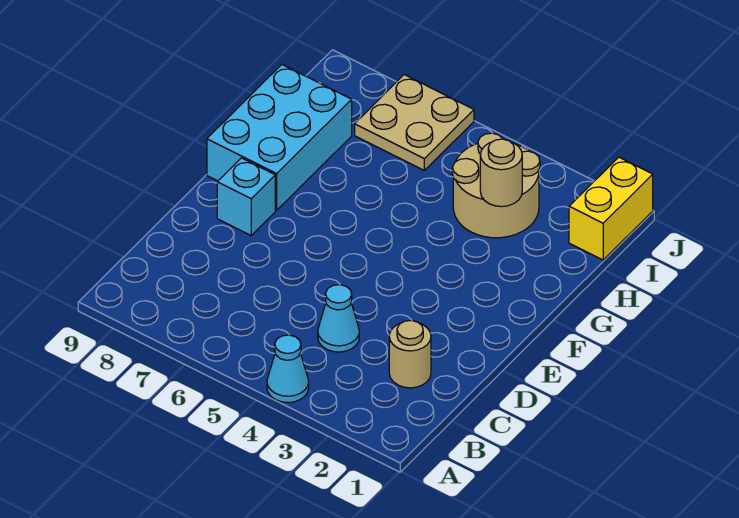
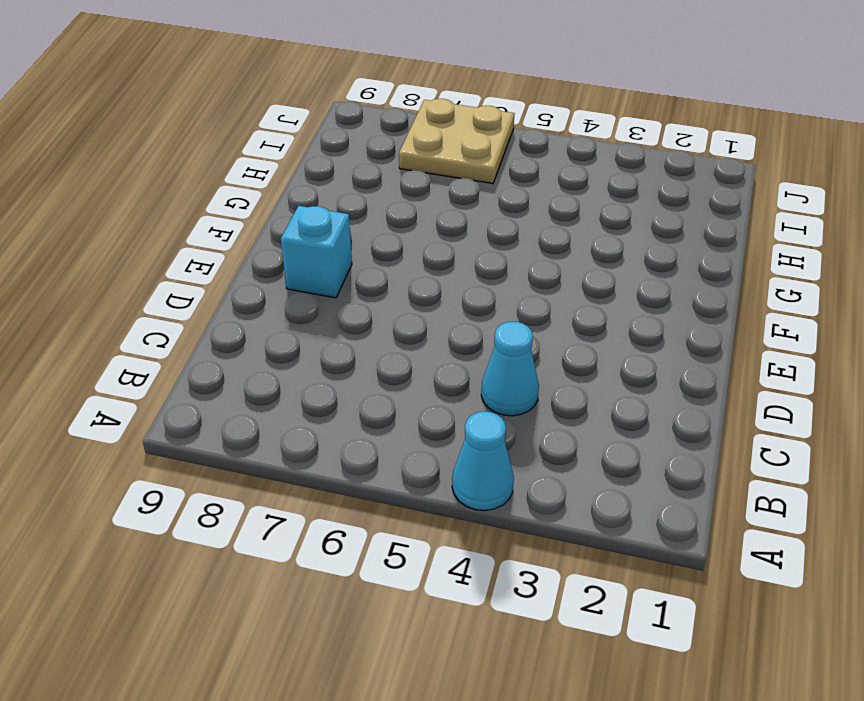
none -> tan round brick C2 level 1
none -> cyan brick F8:H9 level 1

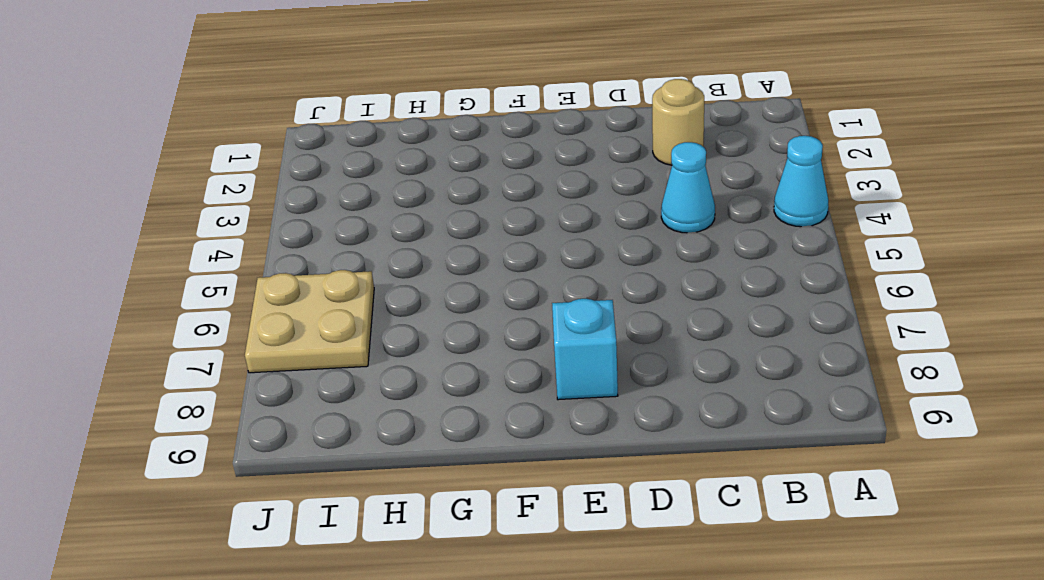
none -> cyan brick F8:H9 level 1
none -> tan round brick H3:I4 level 1

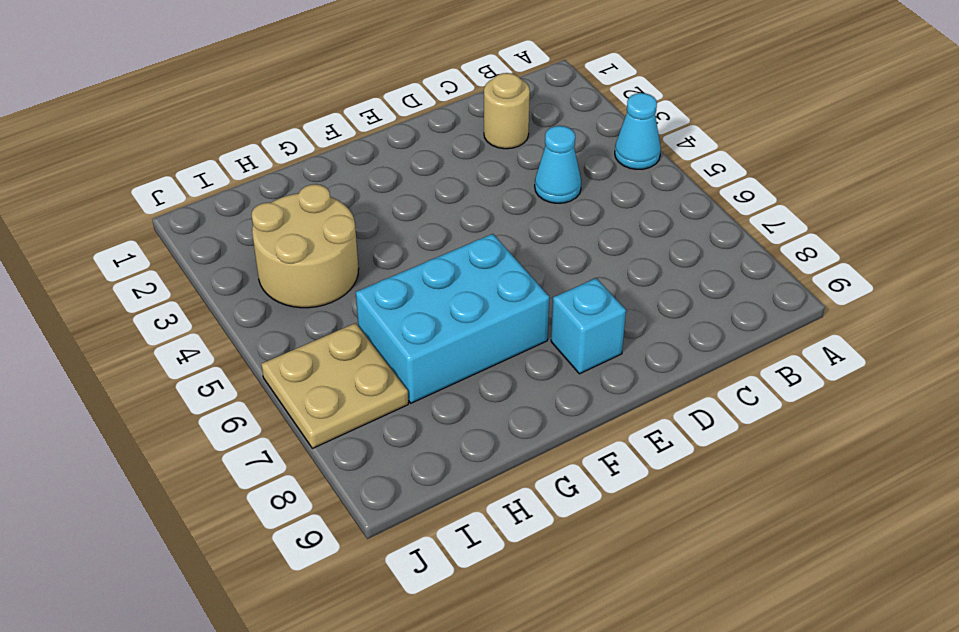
cyan brick F6:H7 level 1 -> cyan brick F8:H9 level 1
none -> yellow brick I1:J1 level 1
none -> tan round brick H3 level 2

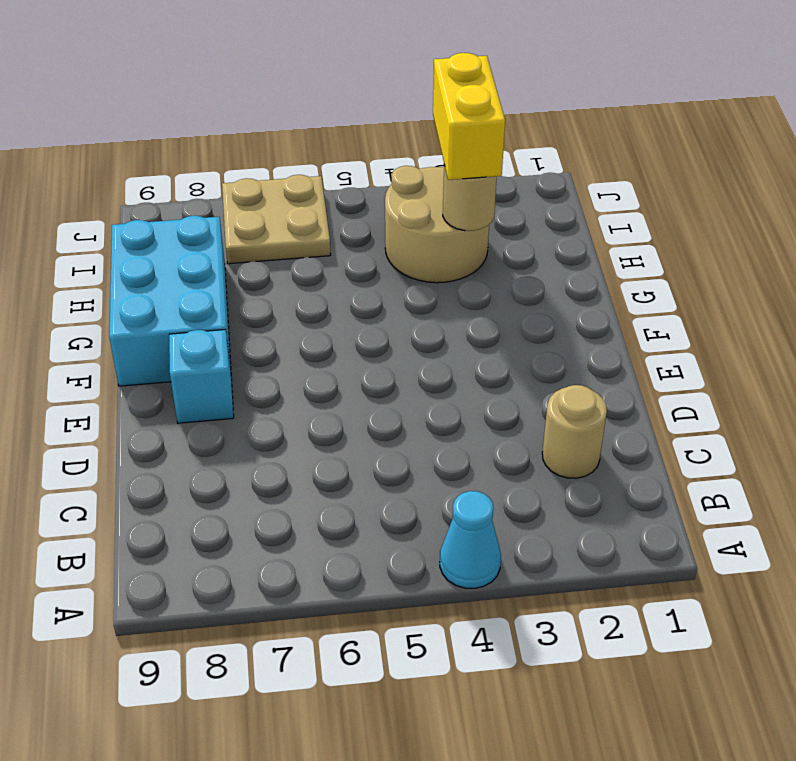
yellow brick H3:I3 level 3 -> yellow brick I1:J1 level 1
none -> cyan cone C4 level 1

